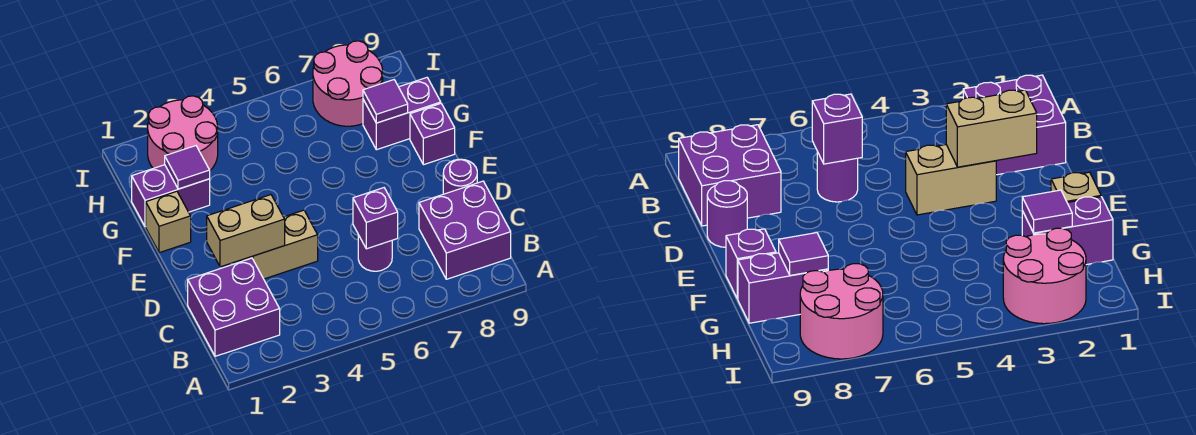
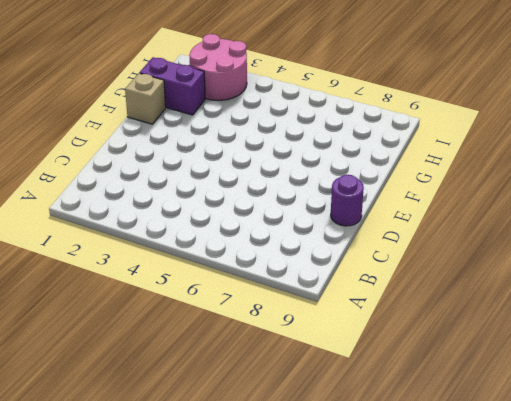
none -> purple brick B1:C2 level 1
none -> purple brick B8:C9 level 1
none -> purple round brick C6 level 1

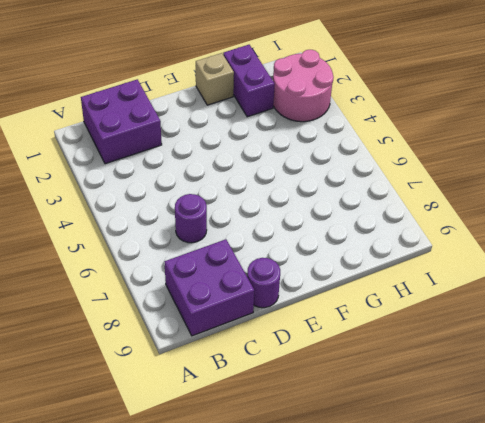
none -> tan brick D3:D4 level 1
none -> purple brick F9 level 1
none -> purple brick G8:G9 level 1

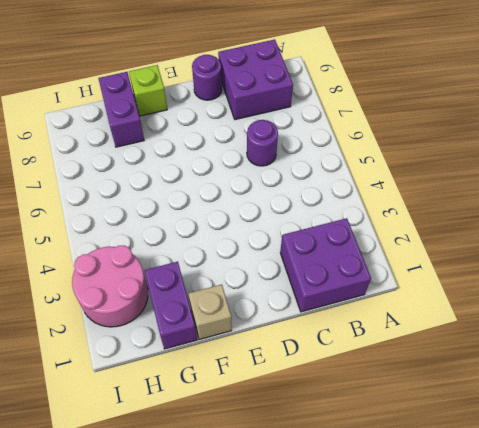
lime brick F9 level 1 -> purple brick F9 level 1
none -> tan brick D3:D4 level 1
none -> pink round brick H7:I8 level 1
none -> purple brick C6 level 2

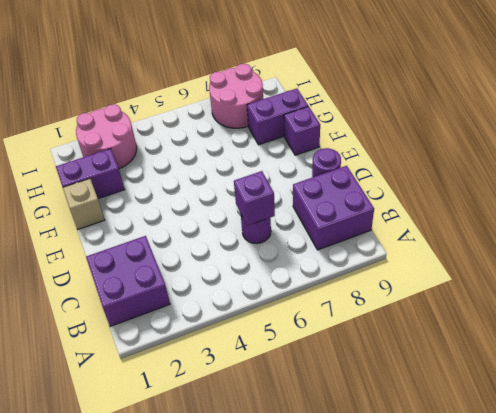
none -> tan brick D3:D4 level 1
none -> tan brick D2:D3 level 2
none -> purple tile G2 level 2

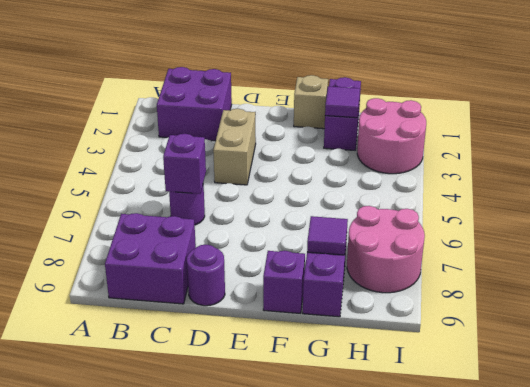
none -> tan brick D2:D3 level 2

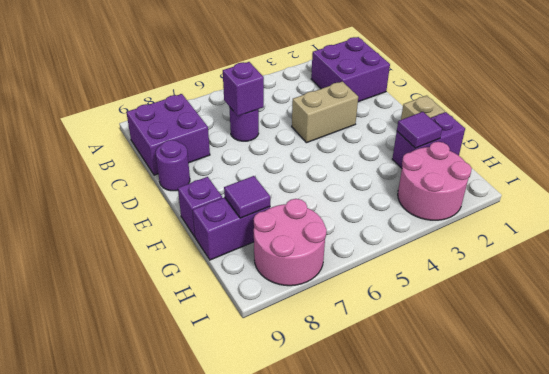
none -> tan brick D2:D3 level 2

